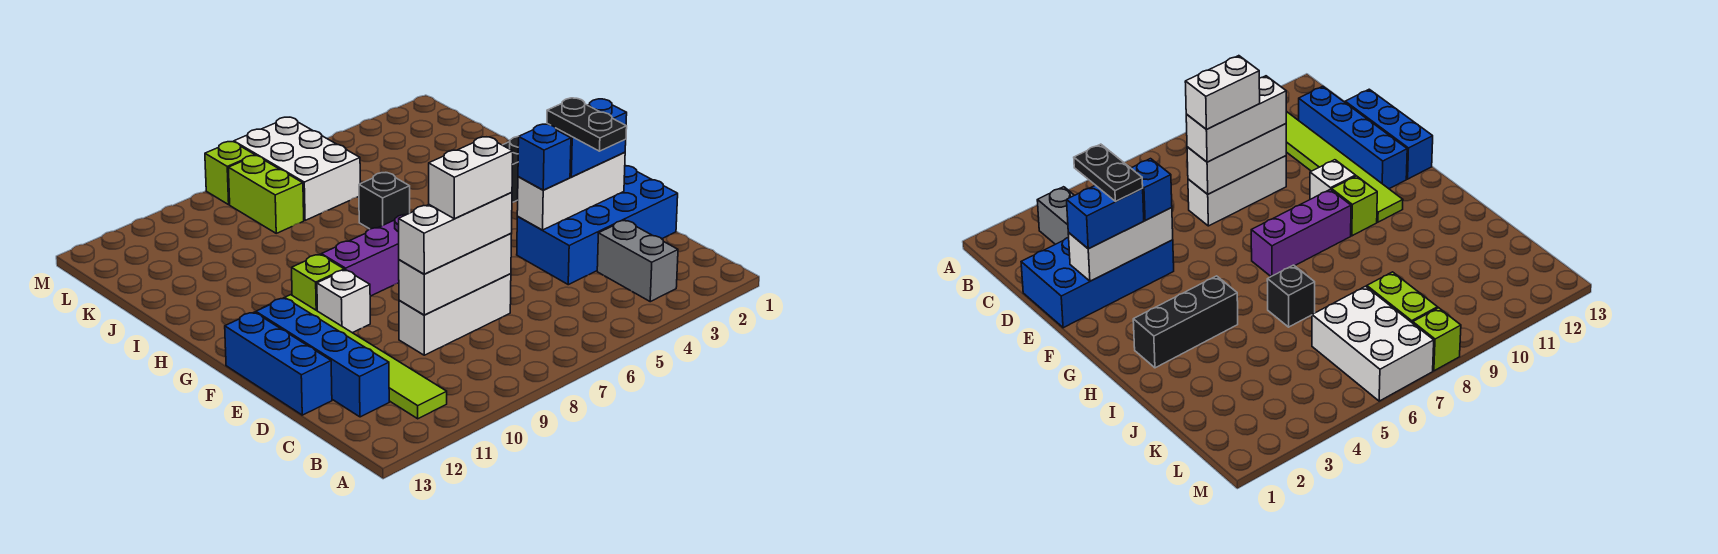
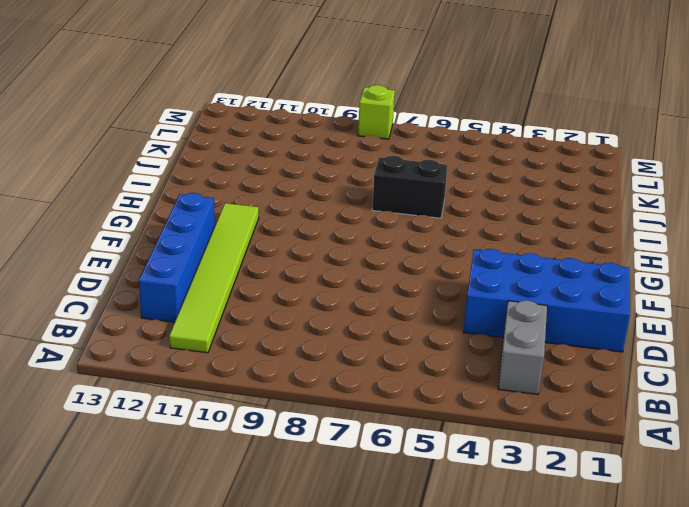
black brick I6:I7 level 1 -> black brick I6 level 1
none -> white brick D7:D9 level 1
none -> blue brick D13:F13 level 1
none -> white brick F10 level 1

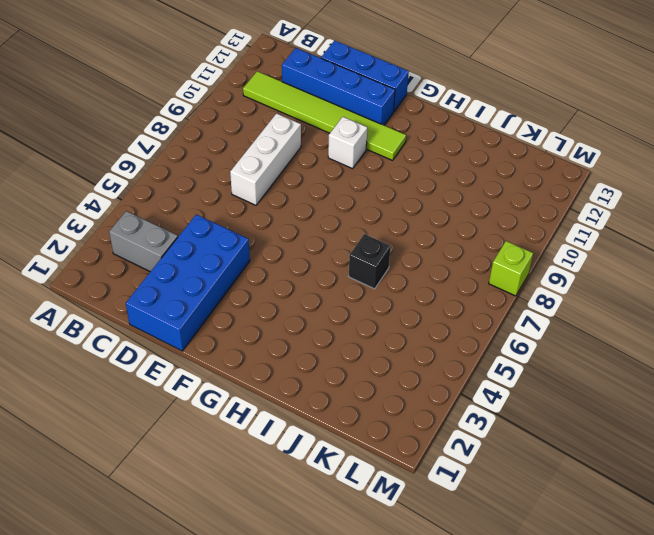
none -> purple brick G7:G9 level 1
none -> lime brick G10 level 1
none -> black brick H2:H4 level 1

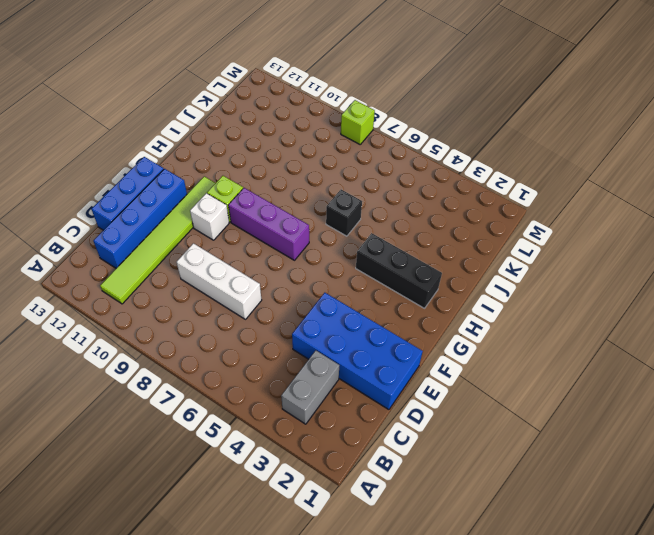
none -> white brick K6:M7 level 1
none -> lime brick K8:L8 level 1
none -> white brick D7:D9 level 2

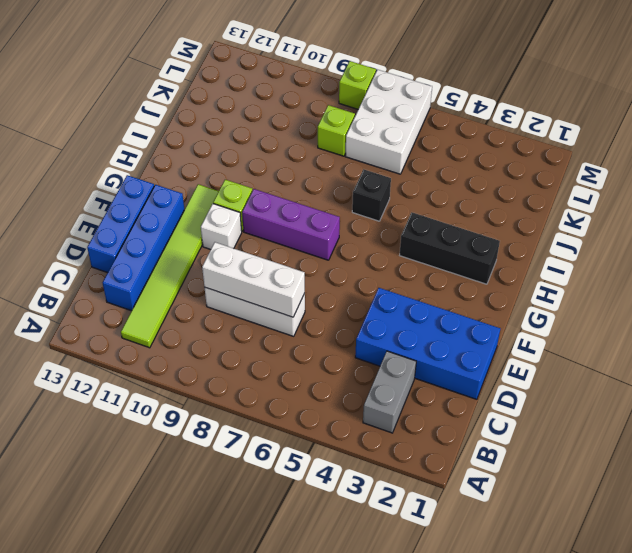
lime brick K8 level 1 -> lime brick K8:L8 level 1
none -> white brick E2:E4 level 2
none -> white brick D7:D9 level 3
none -> blue brick E2:E3 level 3

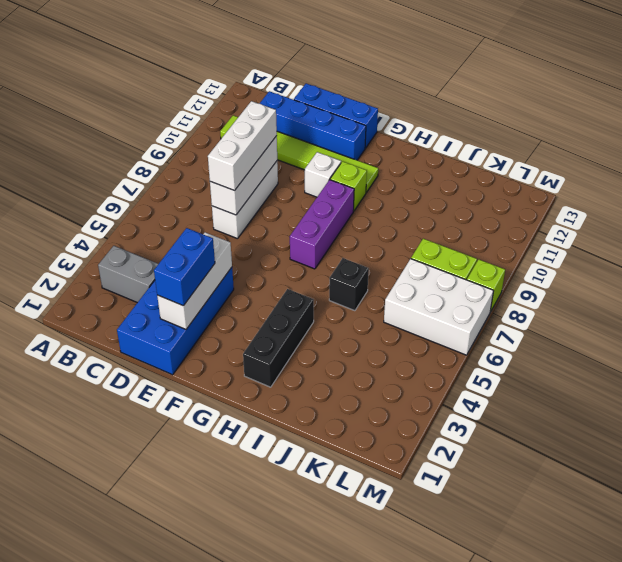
none -> blue brick E4 level 3
none -> black plate D3:E3 level 4
none -> white brick D7:D8 level 4

